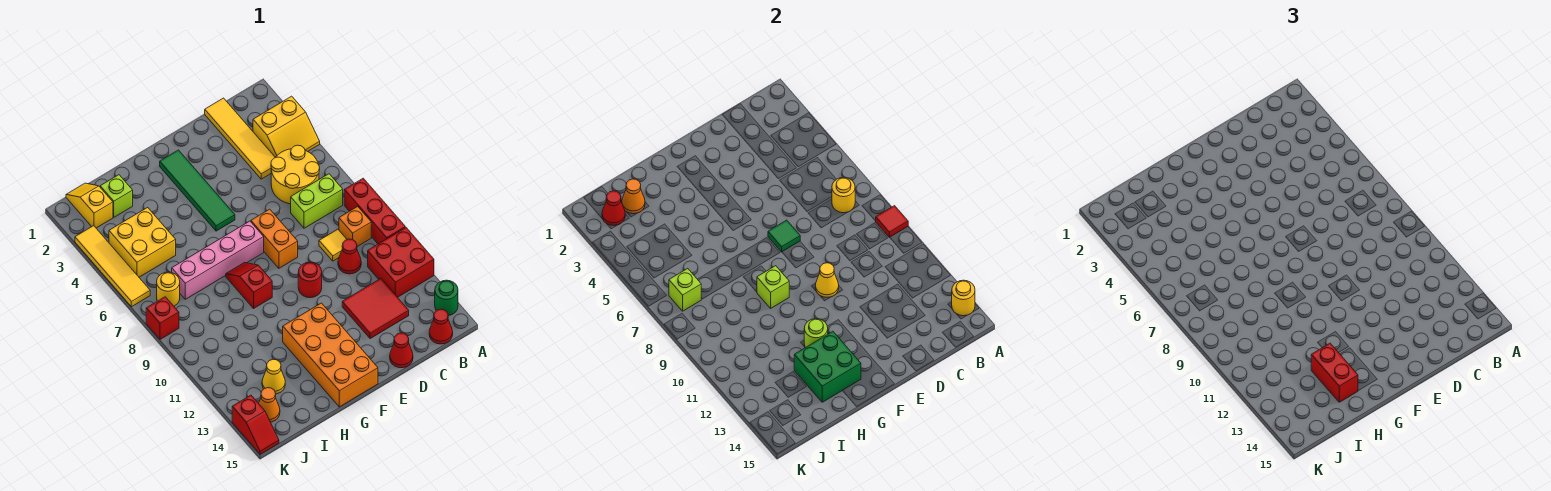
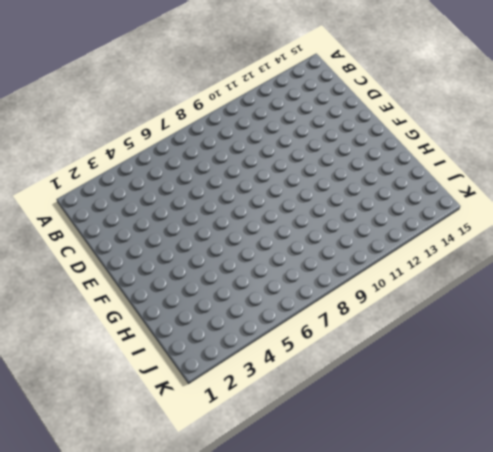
none -> yellow slope A3:B4 level 1 top 3
none -> red brick A8:A10 level 1
none -> red brick A11:B12 level 1
none -> green round brick A14 level 1

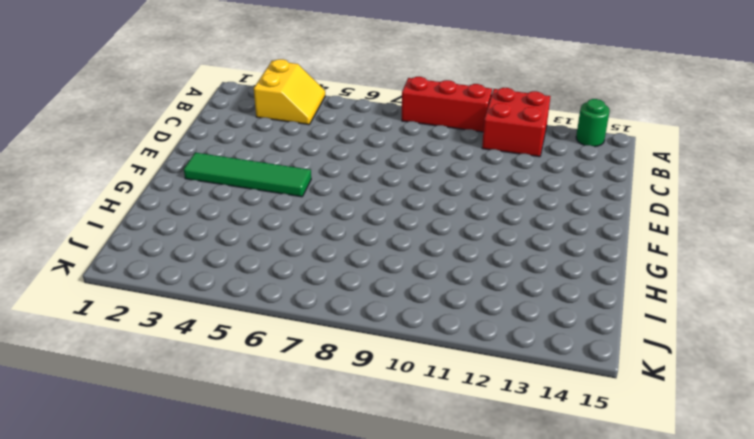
none -> yellow round brick B5:C6 level 1
none -> lime brick B7:C7 level 1
none -> orange brick B9 level 1
none -> red cone B15 level 1

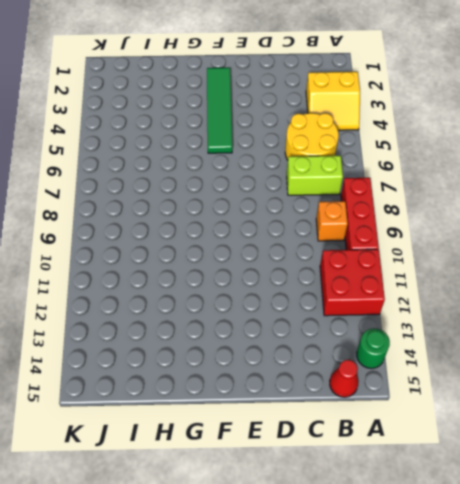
none -> yellow tile C1:C4 level 1
none -> yellow tile C9 level 1
none -> red cone C10 level 1
none -> red tile C12:D13 level 1

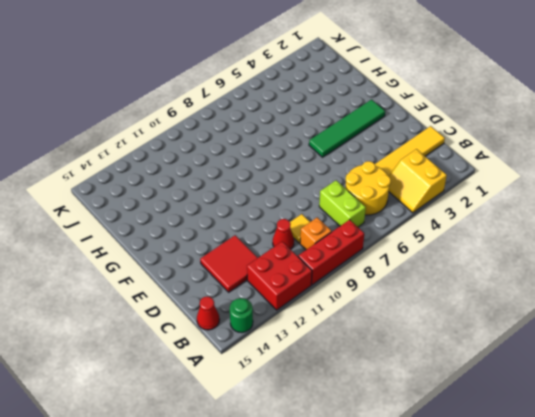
none -> red cone D15 level 1
none -> orange brick E7:E8 level 1
none -> red round brick E10 level 1
none -> pink brick F7:I7 level 1

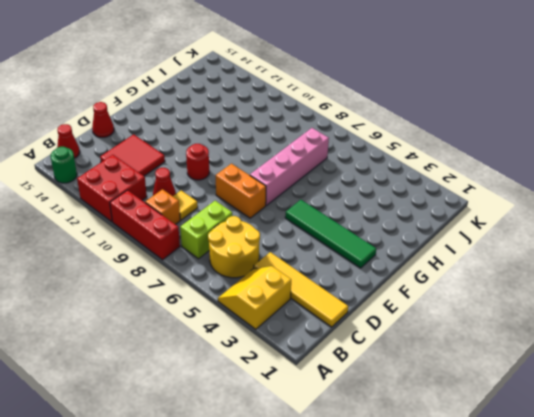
none -> orange brick F12:G15 level 1
none -> red slope G8:G9 level 1 top 9
none -> lime brick I2 level 1
none -> yellow brick I4:J5 level 1

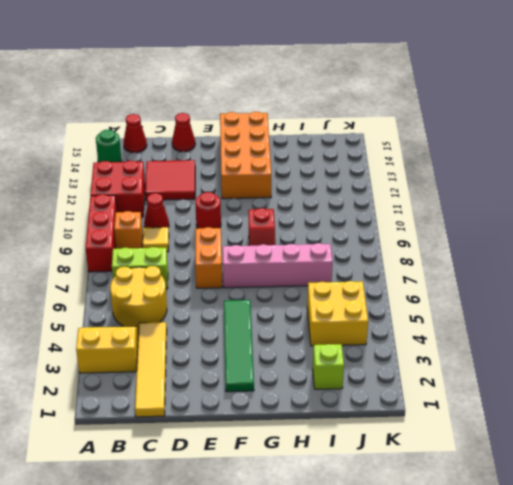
none -> yellow cone I13 level 1
none -> yellow slope J1:J2 level 1 top 2
none -> yellow round brick J7 level 1
none -> orange cone J14 level 1

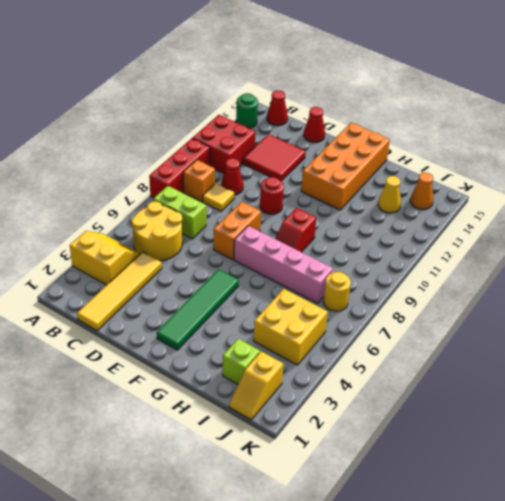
none -> yellow tile K3:K6 level 1
none -> red brick K8 level 1
none -> red slope K14:K15 level 1 top 14
none -> red tile A9 level 2

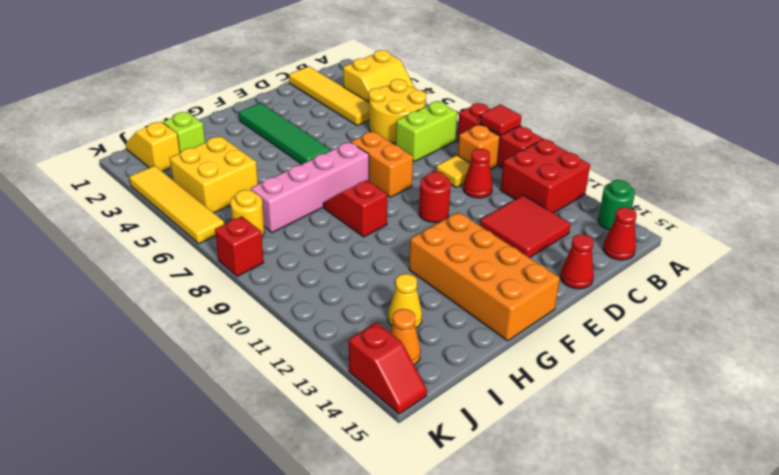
none -> yellow round brick A14 level 2
none -> yellow round brick B7 level 2
none -> green tile E7 level 2
none -> yellow cone E10 level 2

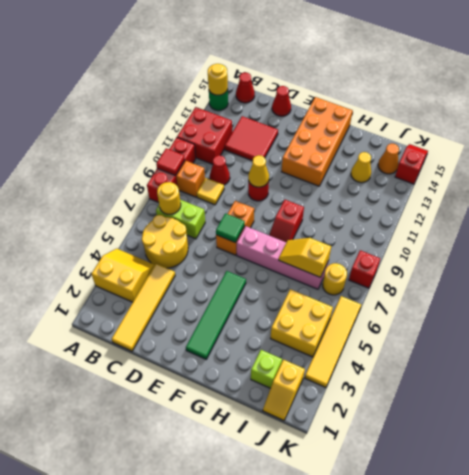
yellow slope H7:I7 level 2 top I -> none
none -> lime brick G9 level 2
none -> lime round brick G12 level 2
none -> green brick G13:H14 level 2
none -> orange cone I2 level 2

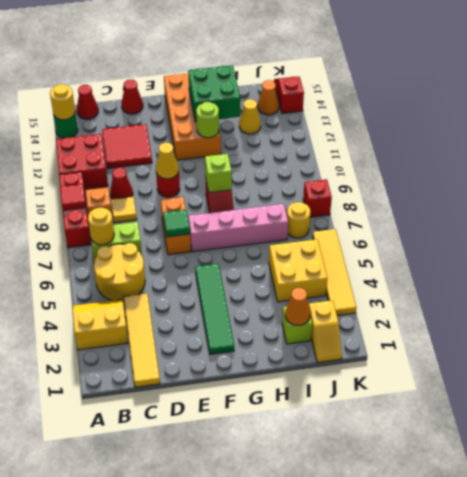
none -> red cone J2 level 2
none -> lime brick J7 level 2
none -> red brick H13:H14 level 3

